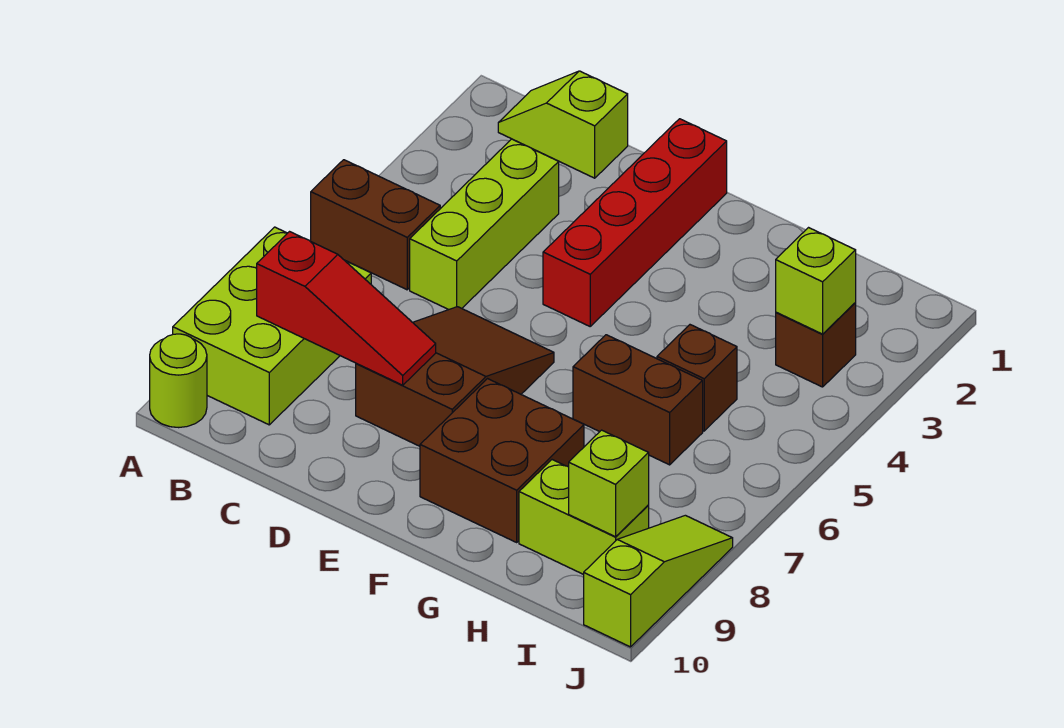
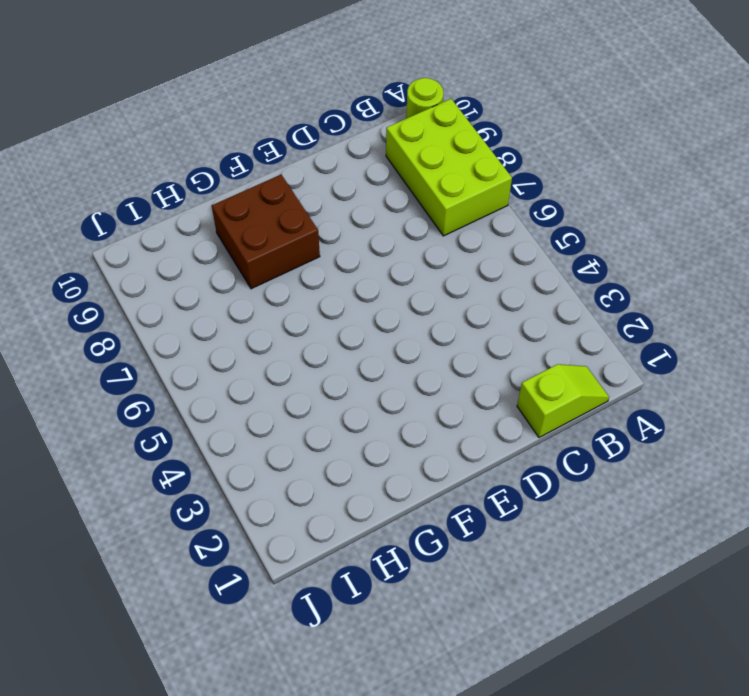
none -> brown brick A5:B5 level 1
none -> lime brick C3:C5 level 1
none -> brown slope D6:E8 level 1 top 8

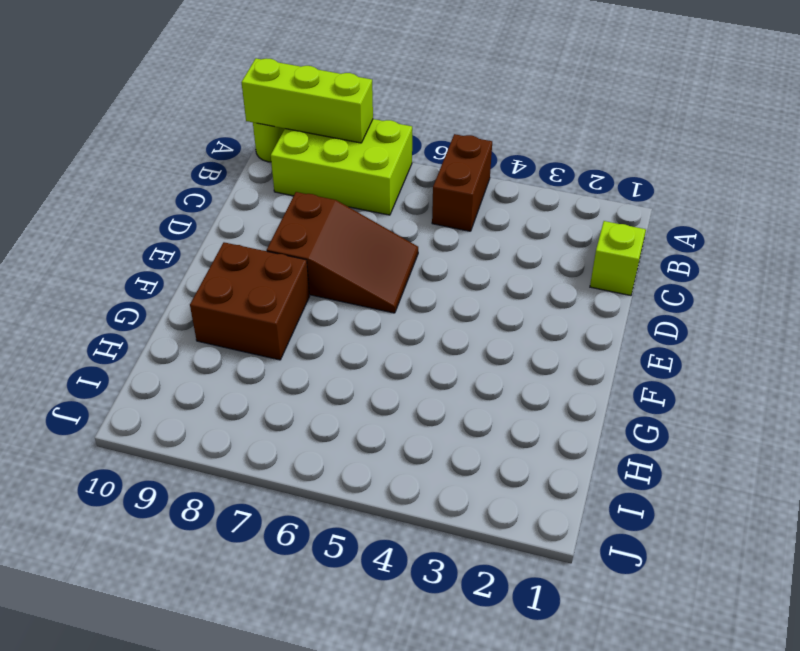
lime brick A8:A10 level 2 -> lime brick C3:C5 level 1
none -> red brick E1:E4 level 1
none -> brown brick G6:H6 level 1
none -> brown brick H5 level 1

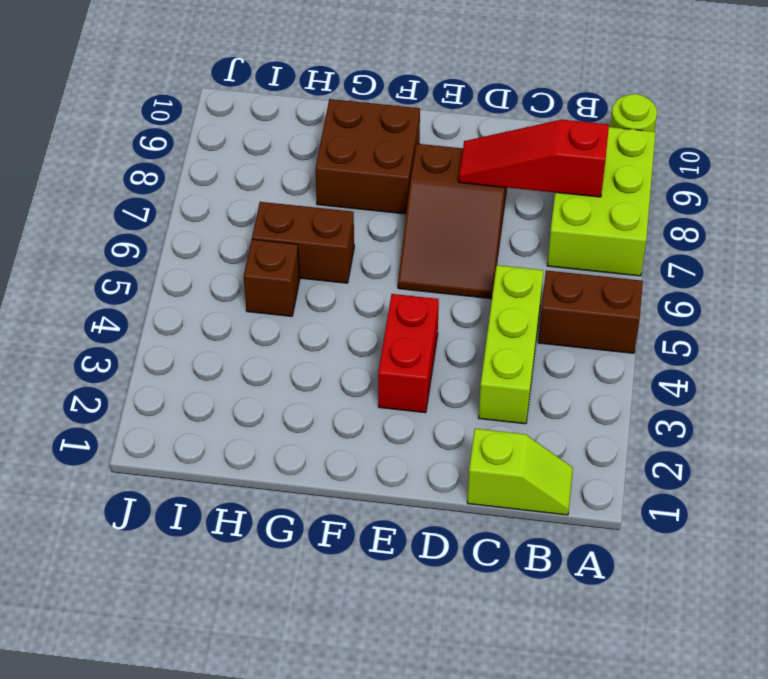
red brick E3:E4 level 1 -> red brick E1:E4 level 1
none -> lime brick H9:I9 level 1
none -> brown brick I3 level 1
none -> lime slope J8:J10 level 1 top 10

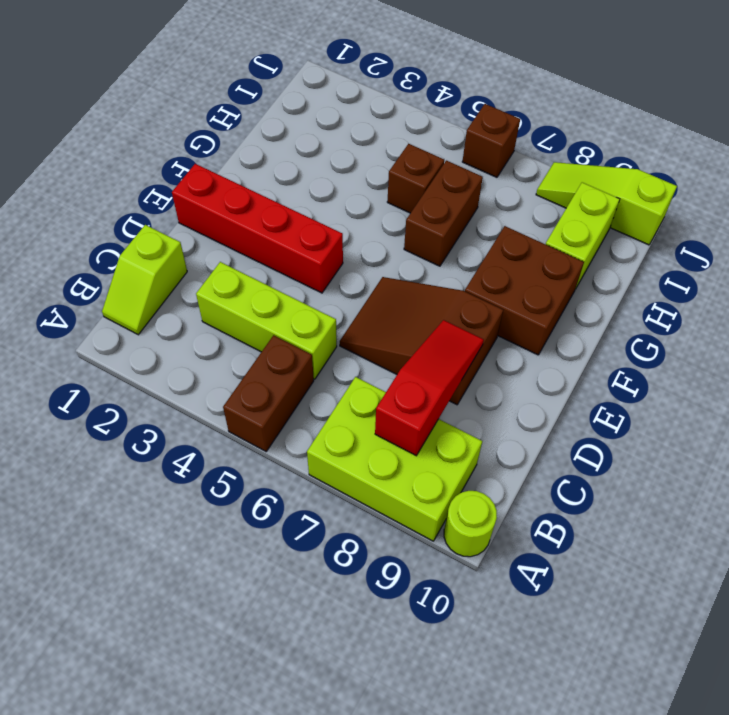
brown brick J6 level 1 -> brown brick I3 level 1
none -> lime brick I3 level 2
none -> lime brick I9 level 2

